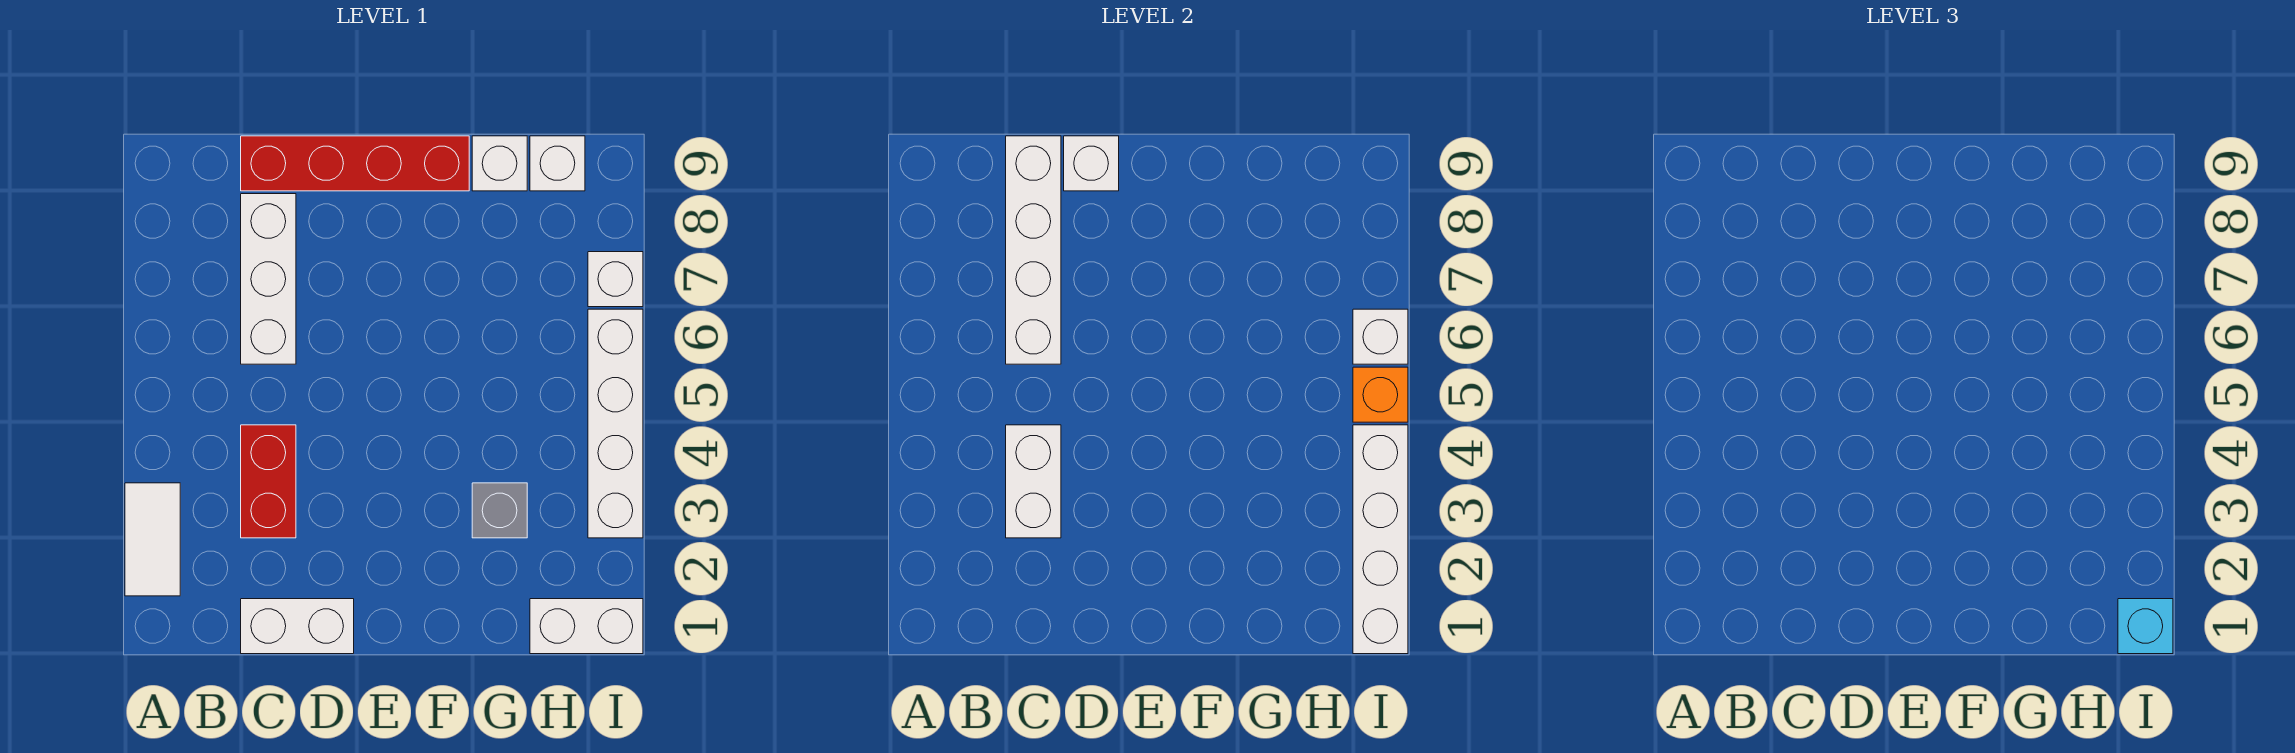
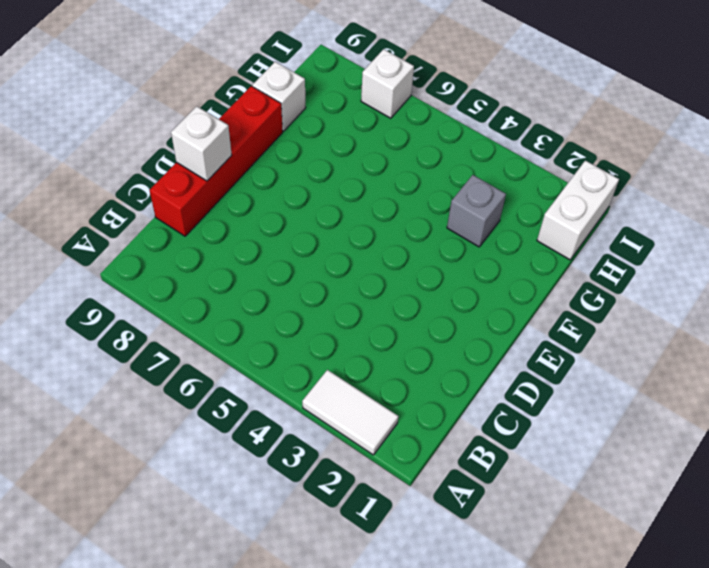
none -> white brick C1:D1 level 1
none -> red brick C3:C4 level 1
none -> white brick C6:C8 level 1

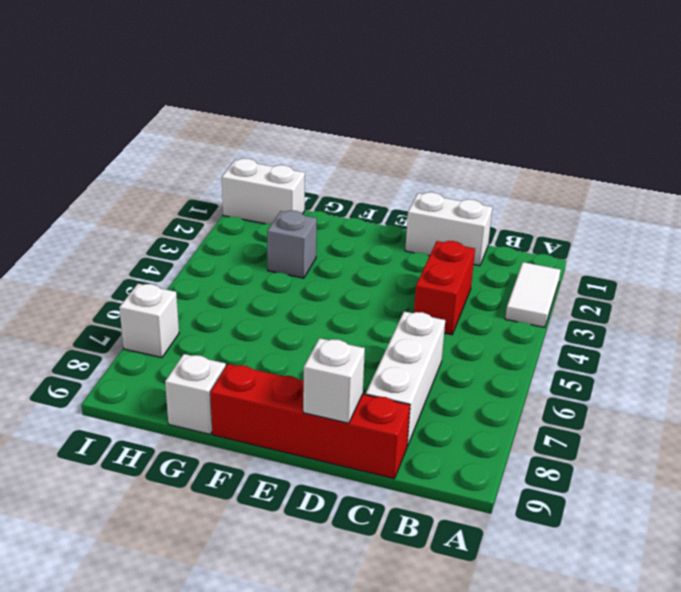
none -> white brick H9 level 1
none -> white brick I3:I6 level 1
none -> white brick C3:C4 level 2

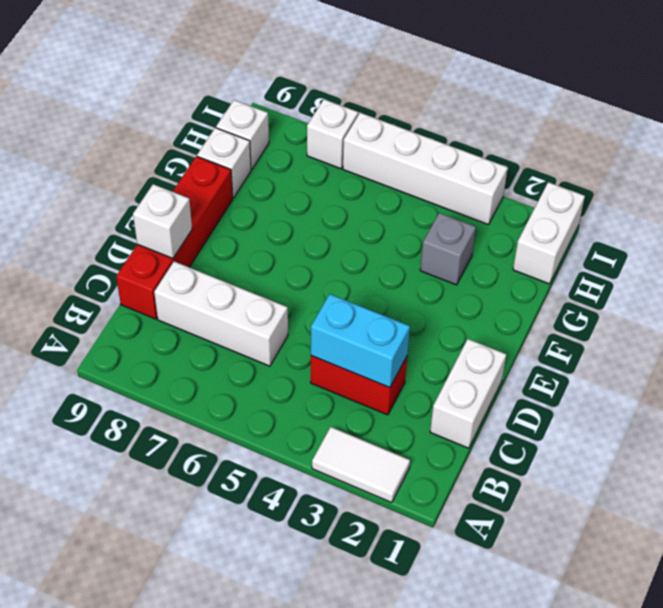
cyan brick C3:C4 level 2 -> white brick C3:C4 level 2
none -> white brick C6:C9 level 2
none -> white brick I1:I4 level 2
none -> orange brick I5 level 2

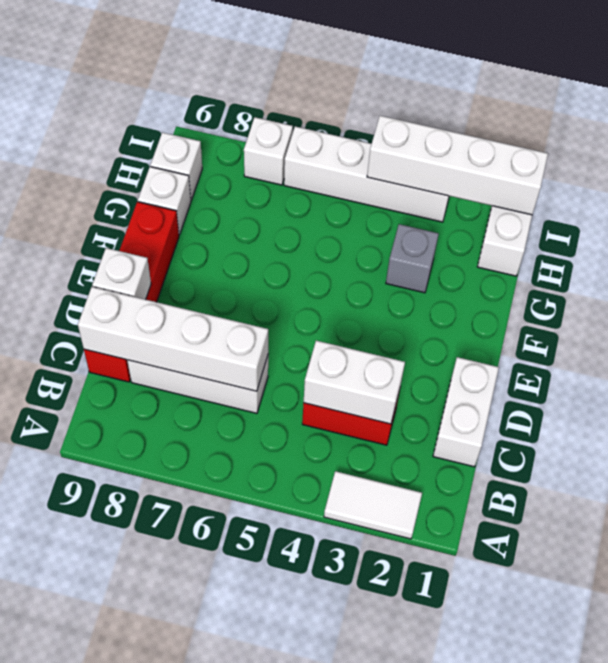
none -> orange brick I5 level 2
none -> white brick I6 level 2
none -> cyan brick I1 level 3

